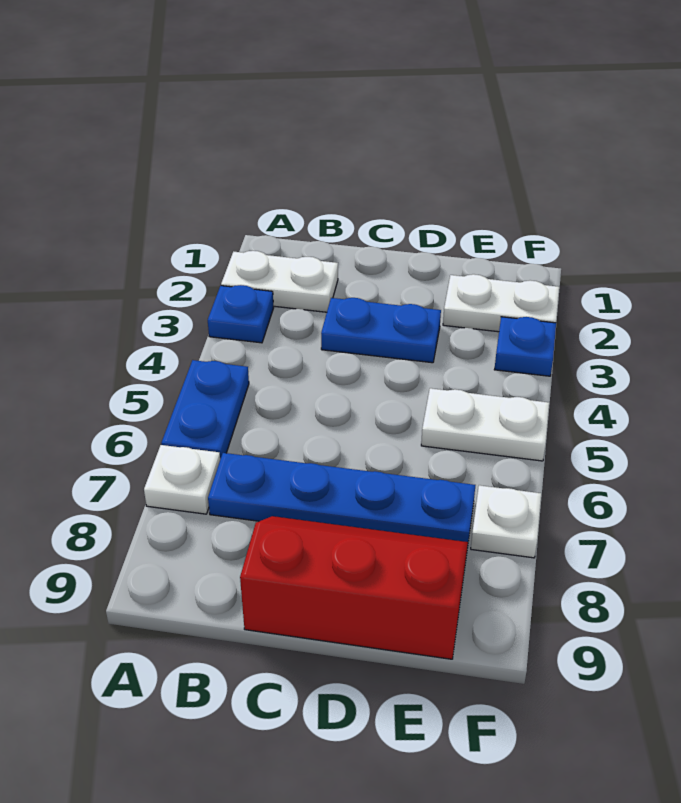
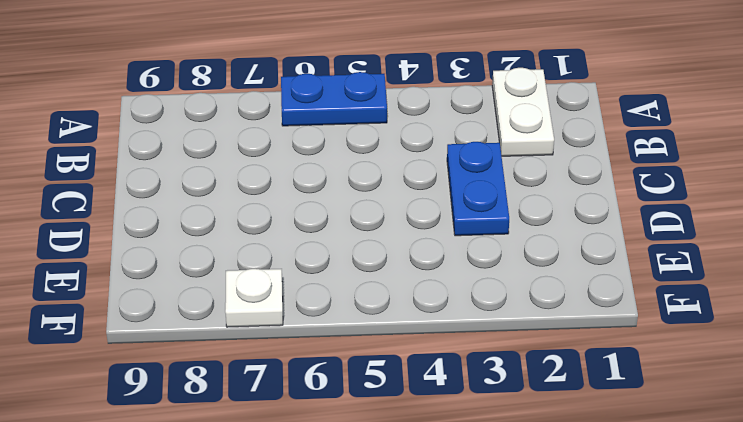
none -> blue plate A3 level 1
none -> white plate A7 level 1

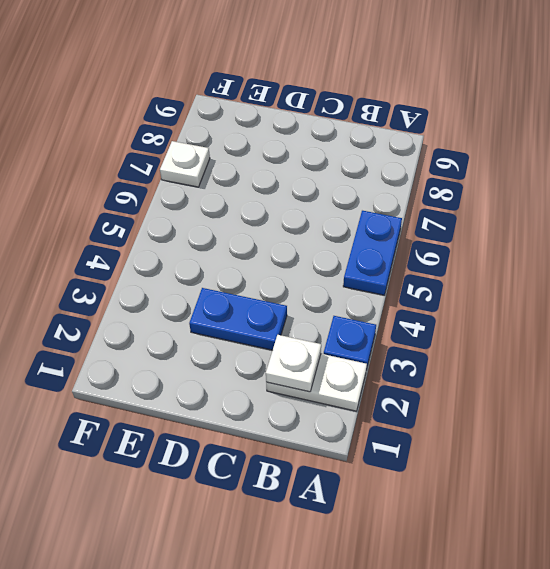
white plate B2 level 2 -> white plate A7 level 1
none -> blue plate B7:E7 level 1
none -> red slope C8:E9 level 1 top 9

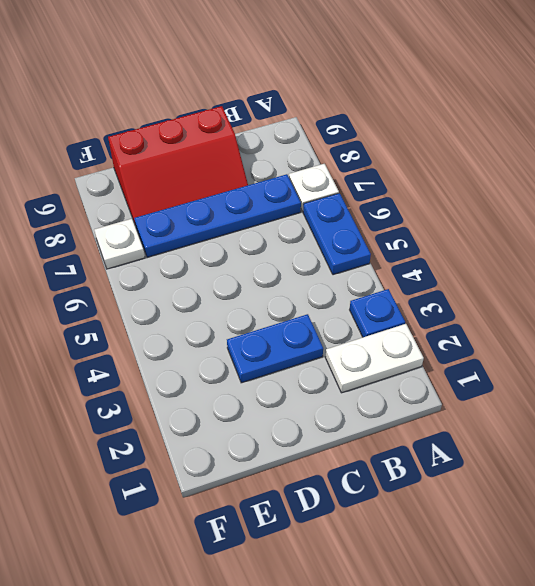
none -> white plate E2:F2 level 1
none -> white plate E5:F5 level 1

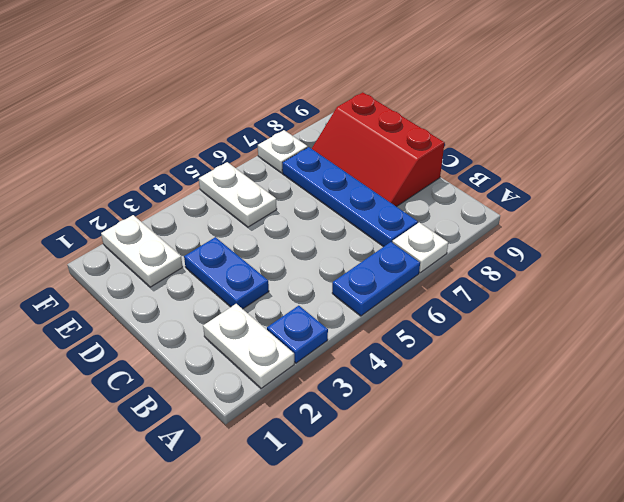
none -> blue plate F3 level 1

